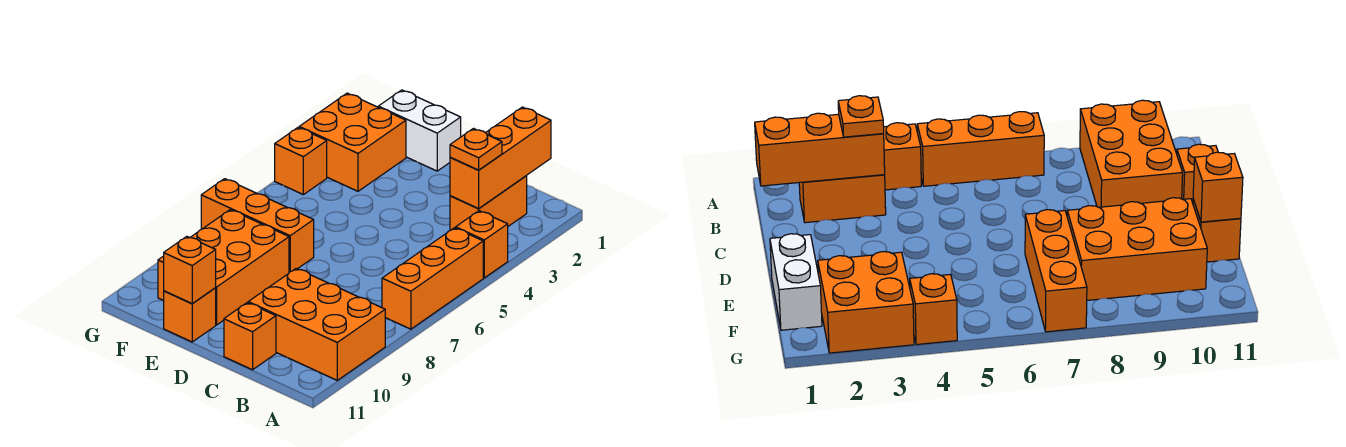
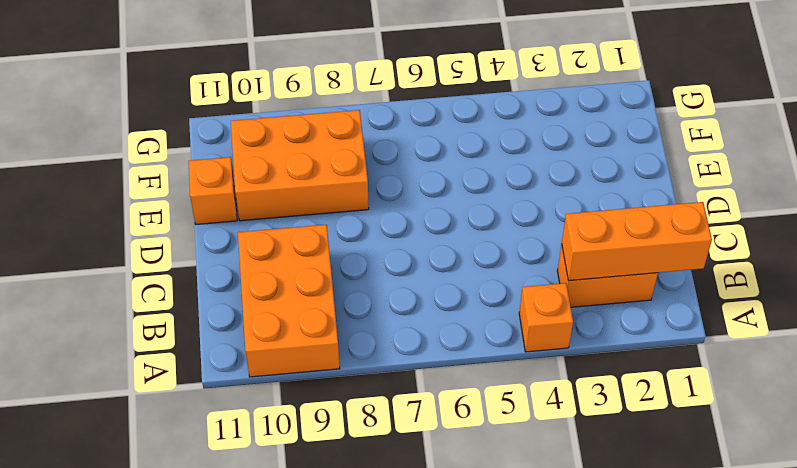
none -> orange brick A5:A7 level 1
none -> orange brick C11 level 1
none -> white brick E1:F1 level 1

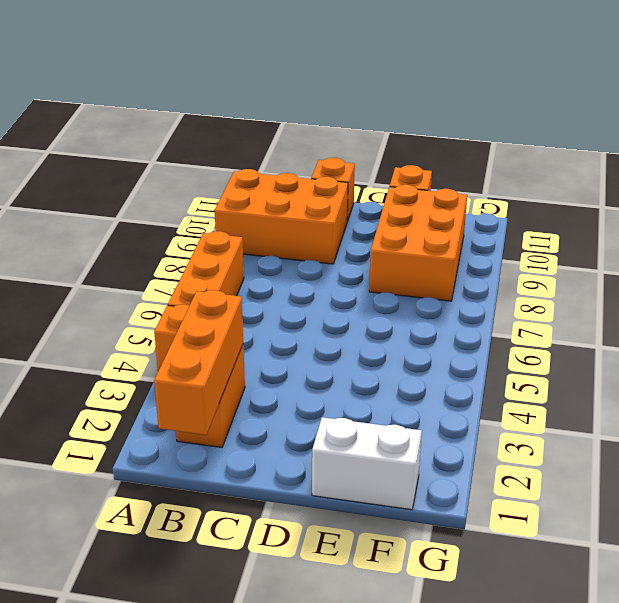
none -> orange brick E7:G7 level 1
none -> orange brick F2:G3 level 1
none -> orange brick G4 level 1

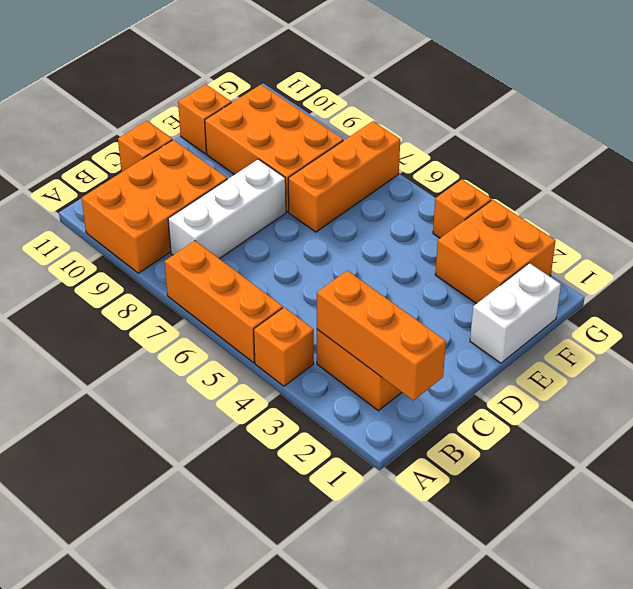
white brick B8:D8 level 1 -> none
none -> orange brick E11 level 2
none -> orange plate B3 level 3

